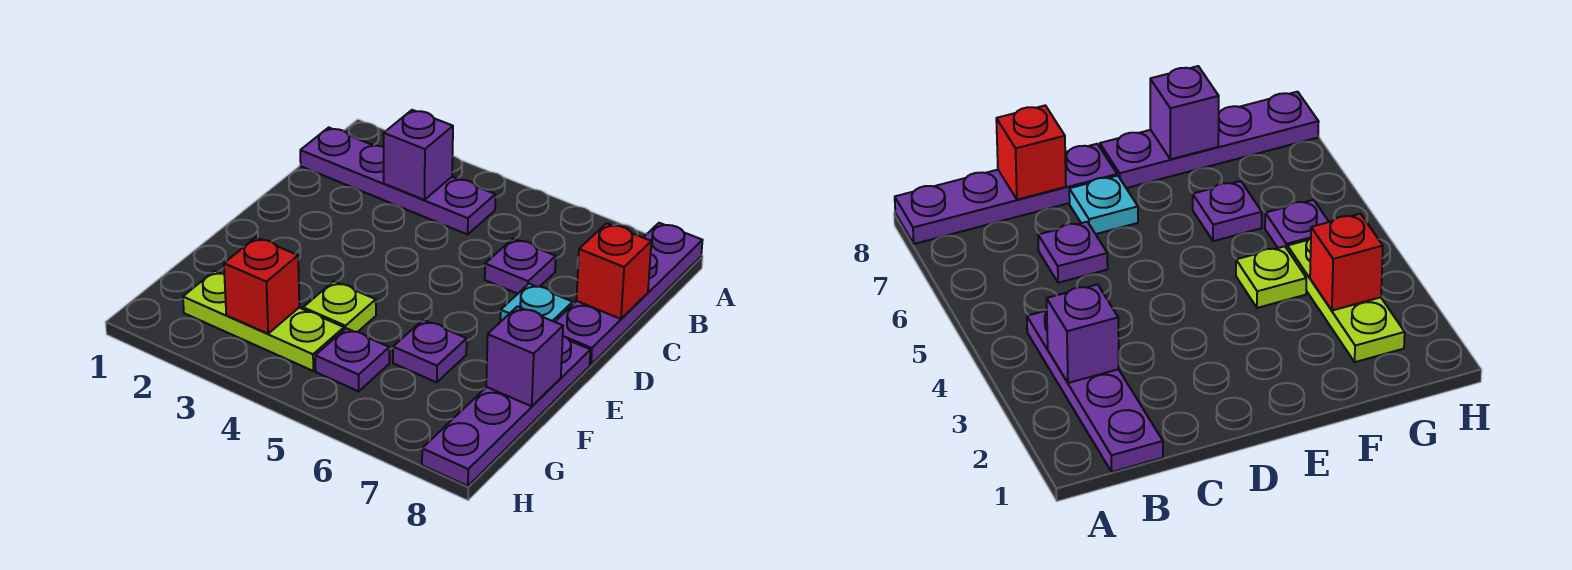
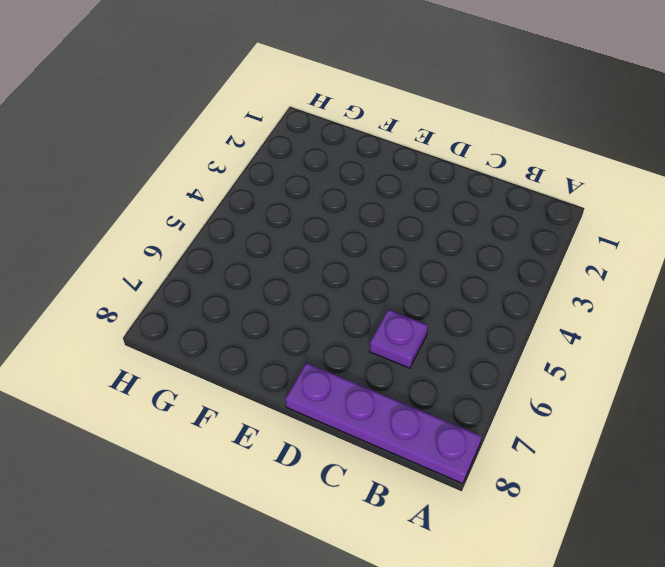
none -> purple plate B1:B4 level 1
none -> cyan plate D7 level 1
none -> purple plate E8:H8 level 1

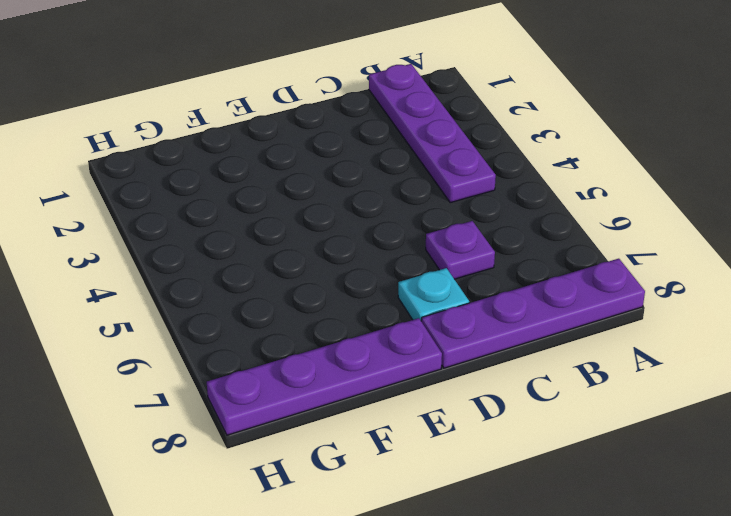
none -> lime plate F4 level 1
none -> purple plate F6 level 1
none -> lime plate G2:G4 level 1

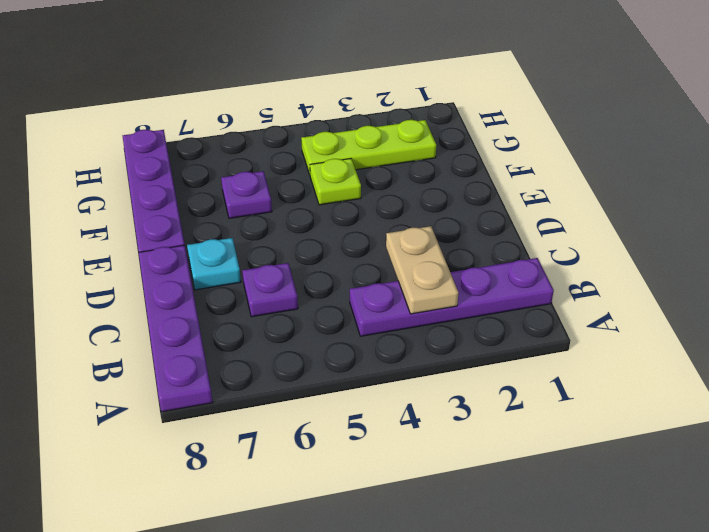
tan plate B3:C3 level 2 -> purple brick B3 level 2
none -> purple plate G5 level 1
none -> red brick C8 level 2
none -> purple brick F8 level 2

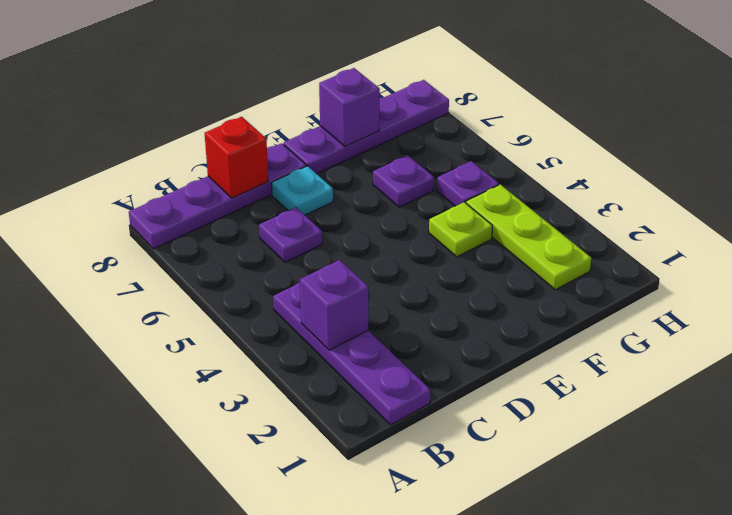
none -> red brick G3 level 2

